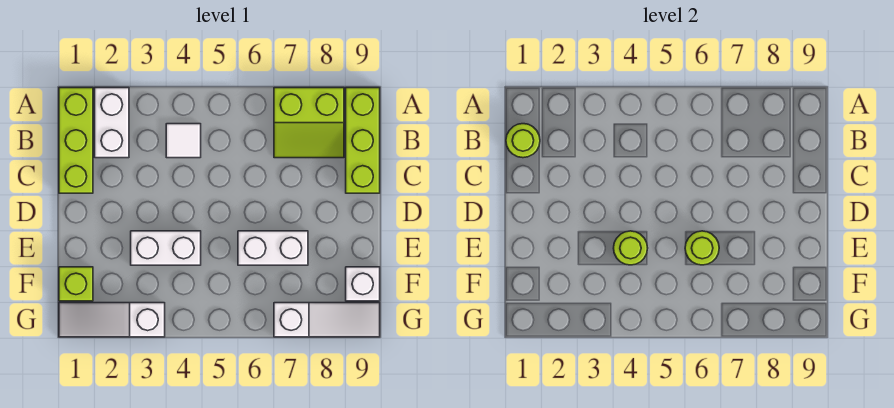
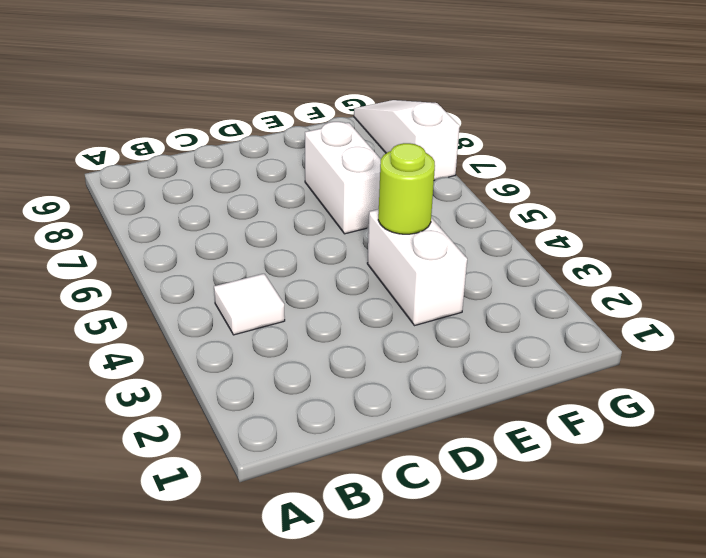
none -> lime brick A1:C1 level 1
none -> white brick A2:B2 level 1
none -> lime slope A7:B8 level 1 top A

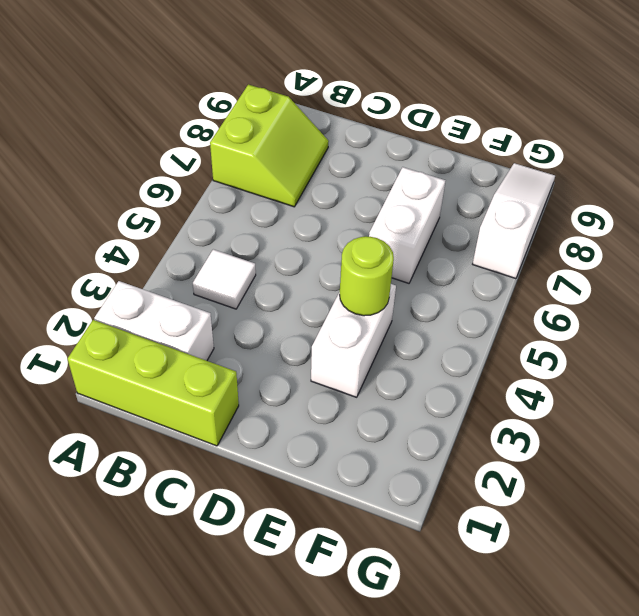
none -> lime brick A9:C9 level 1
none -> lime brick F1 level 1
none -> white brick F9 level 1

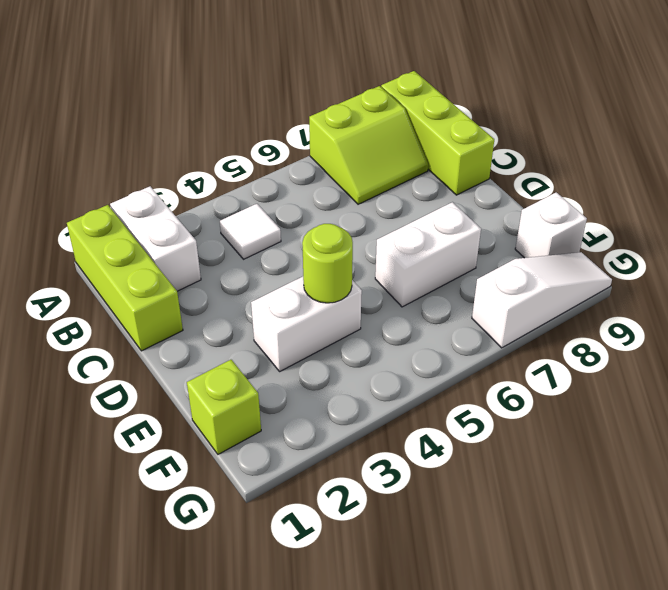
none -> white slope G1:G3 level 1 top 3
none -> lime round brick B1 level 2
none -> lime round brick E6 level 2

